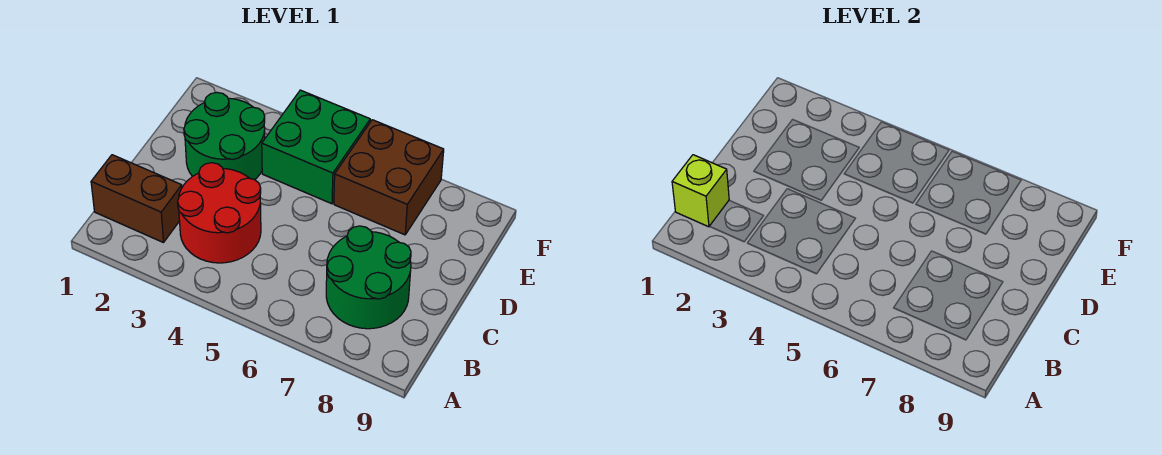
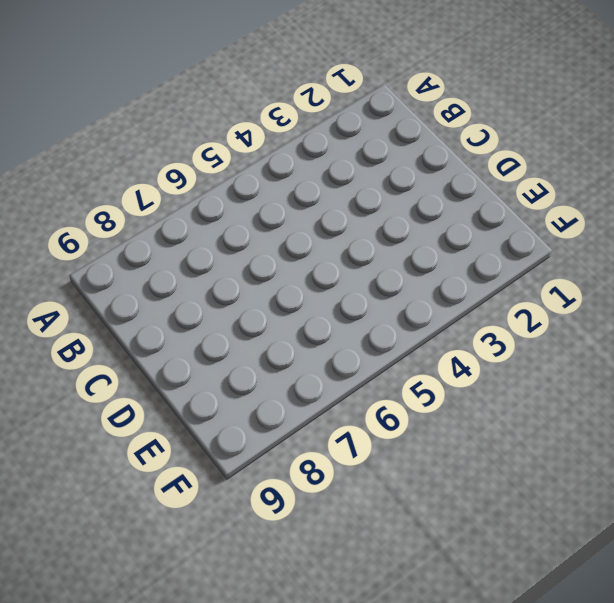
none -> brown brick B1:B2 level 1
none -> red round brick B3:C4 level 1

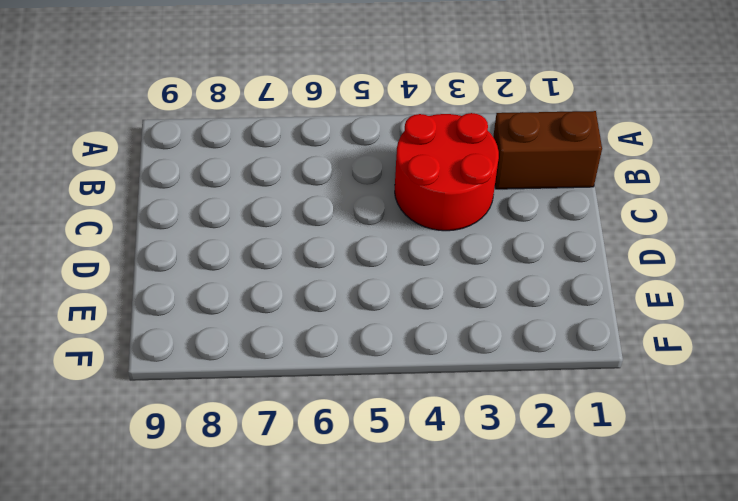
none -> green round brick B7:C8 level 1
none -> green round brick D2:E3 level 1

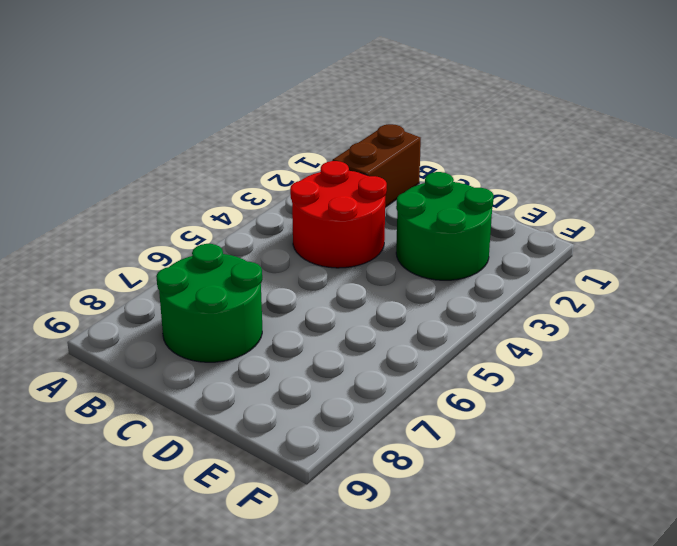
none -> green brick E4:F5 level 1
none -> brown brick E6:F7 level 1

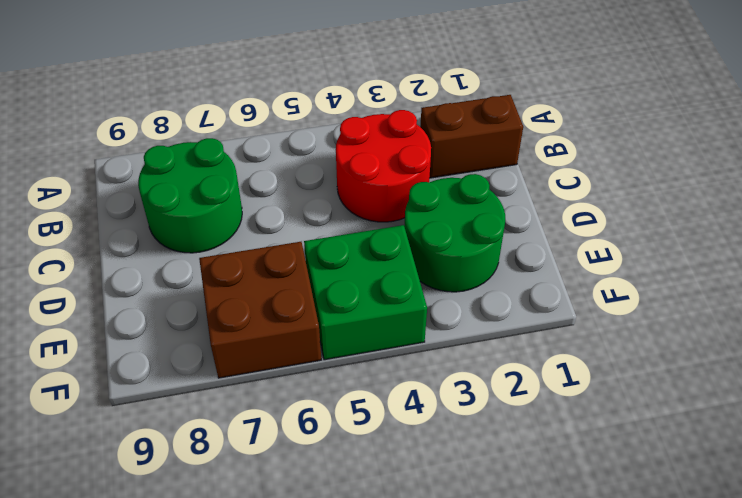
none -> lime brick B1 level 2

